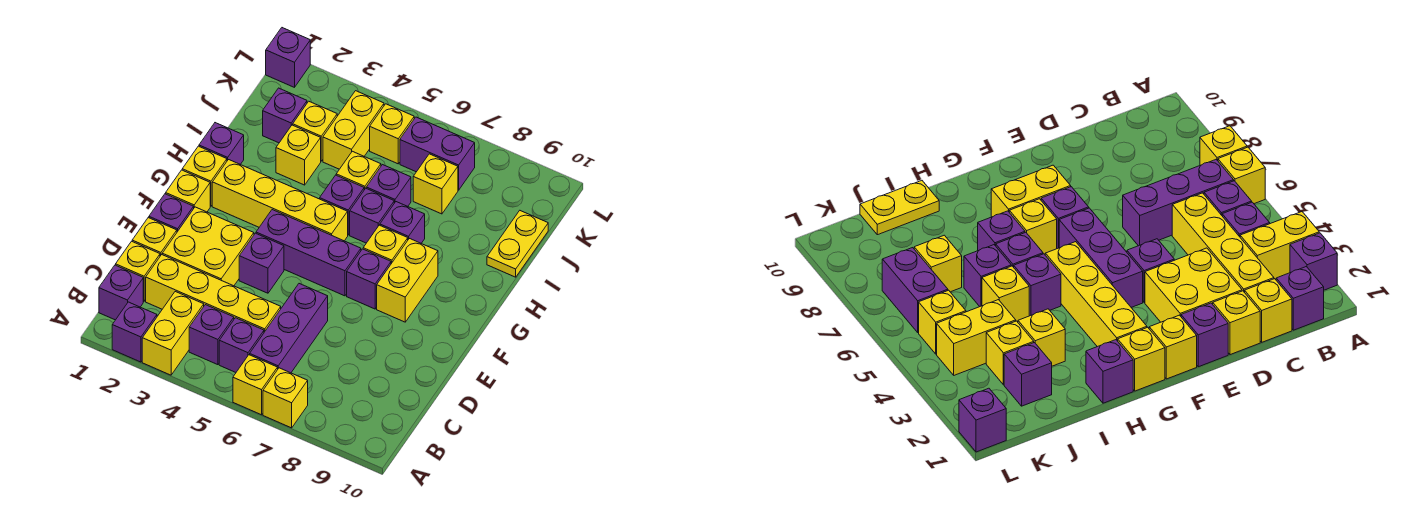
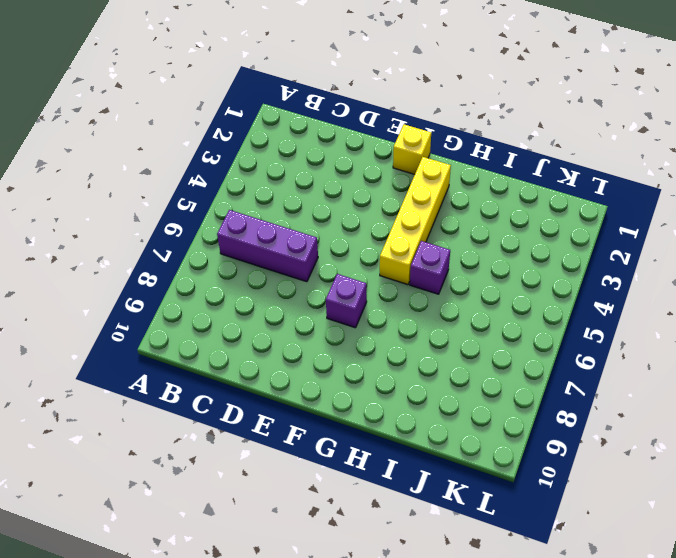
none -> purple brick A2 level 1
none -> yellow brick A3:B3 level 1
none -> yellow brick A6 level 1
none -> yellow brick A7 level 1

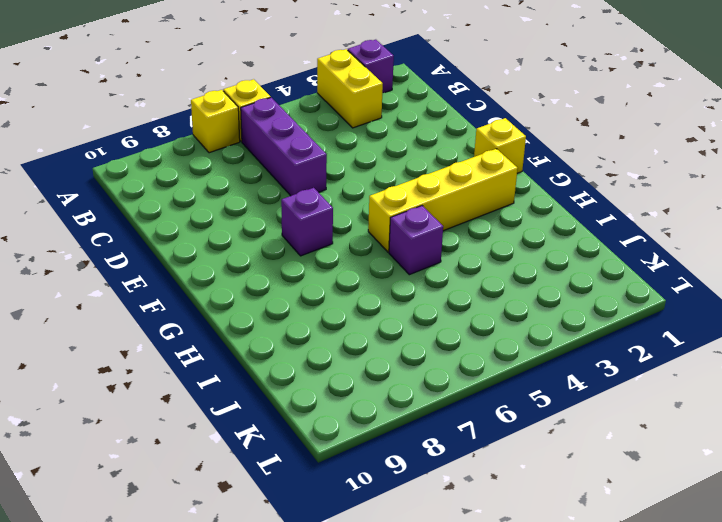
none -> purple brick B1 level 1
none -> purple brick B4 level 1
none -> purple brick B5 level 1
none -> yellow brick C1 level 1

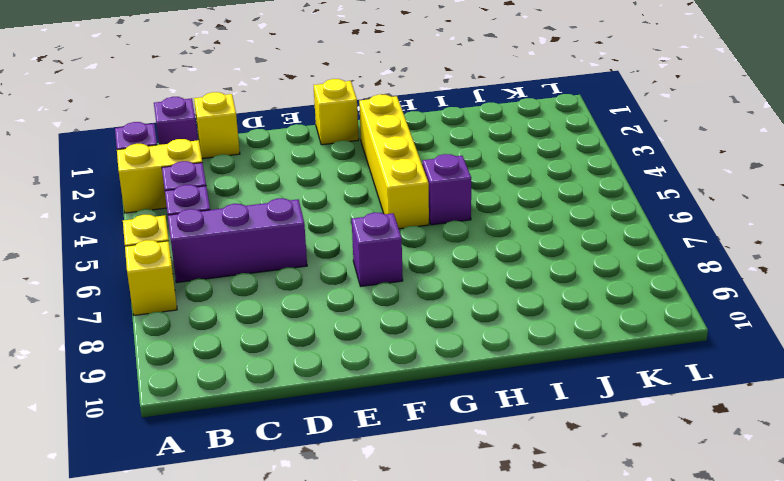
none -> yellow brick C2:C5 level 1
none -> yellow brick D1 level 1
none -> yellow brick D2:E3 level 1
none -> purple brick E1 level 1

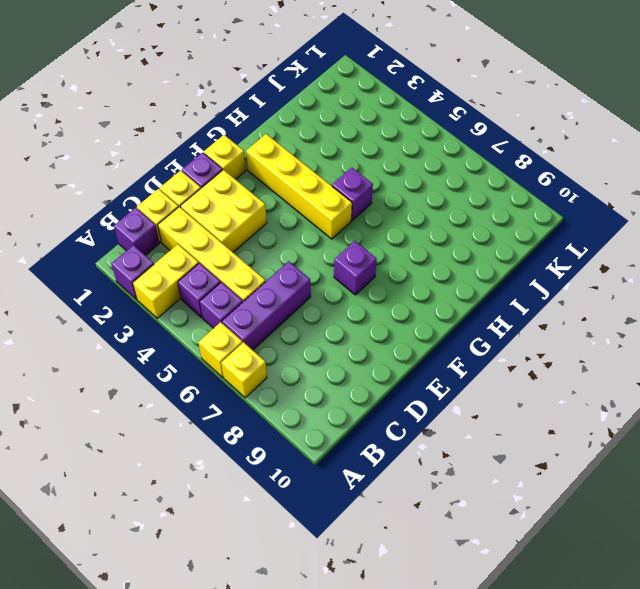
none -> purple brick E4 level 1
none -> purple brick F4:F6 level 1
none -> yellow brick F8:G8 level 1
none -> yellow brick G1 level 1

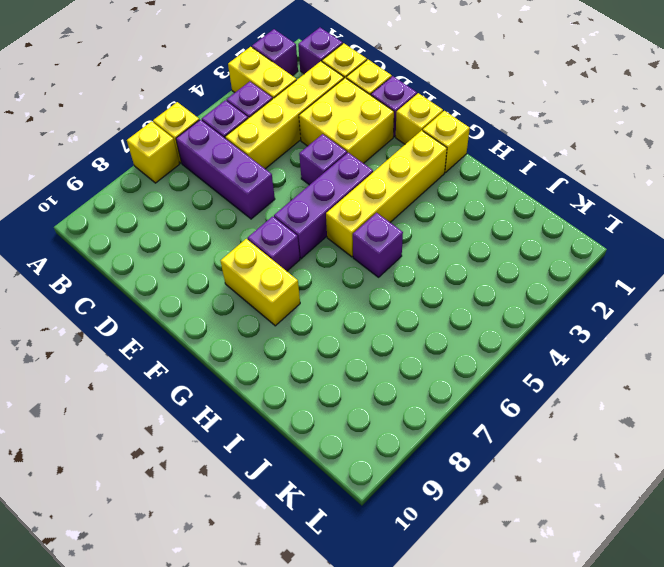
none -> yellow brick G7 level 1
none -> purple brick H1 level 1
none -> purple brick H6 level 1
none -> purple brick H7 level 1

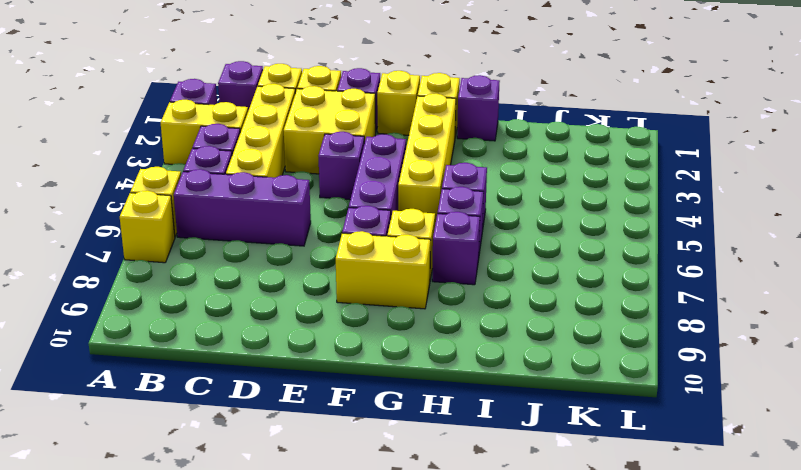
none -> yellow brick I3 level 1
none -> yellow brick I5 level 1
none -> purple brick I6 level 1
none -> yellow plate I10:J10 level 1

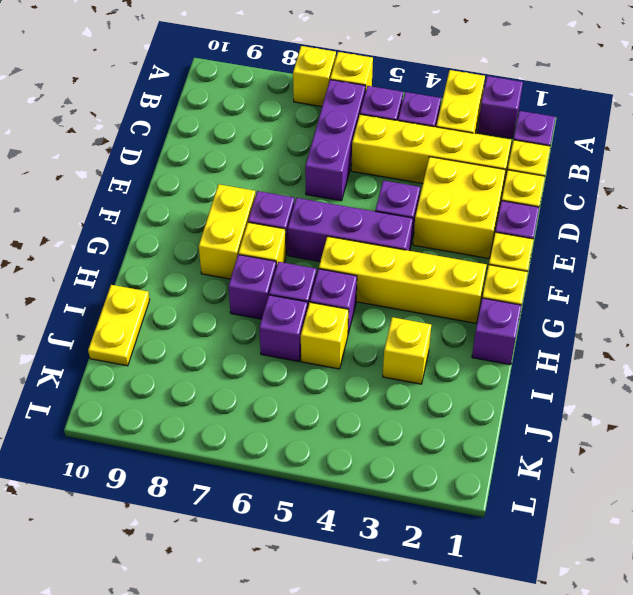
none -> purple brick J2 level 1
none -> yellow brick J3 level 1
none -> yellow brick J4:K4 level 1
none -> yellow brick J7 level 1

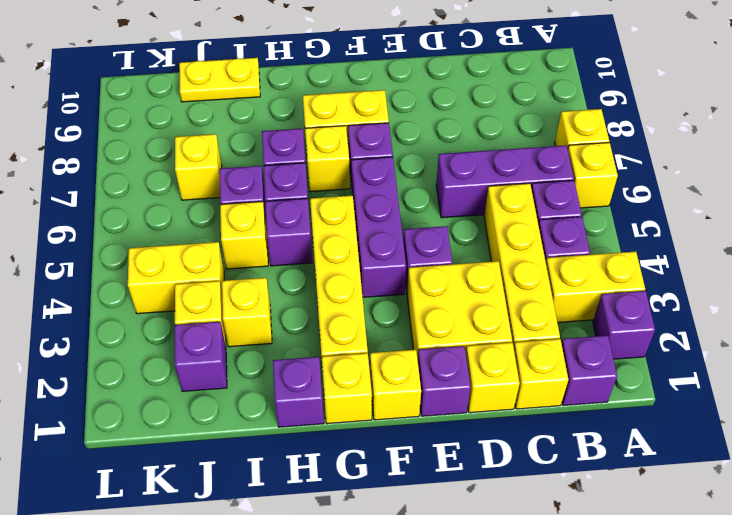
none -> yellow brick K5 level 1
none -> purple brick K6:K7 level 1
none -> purple brick L1 level 1

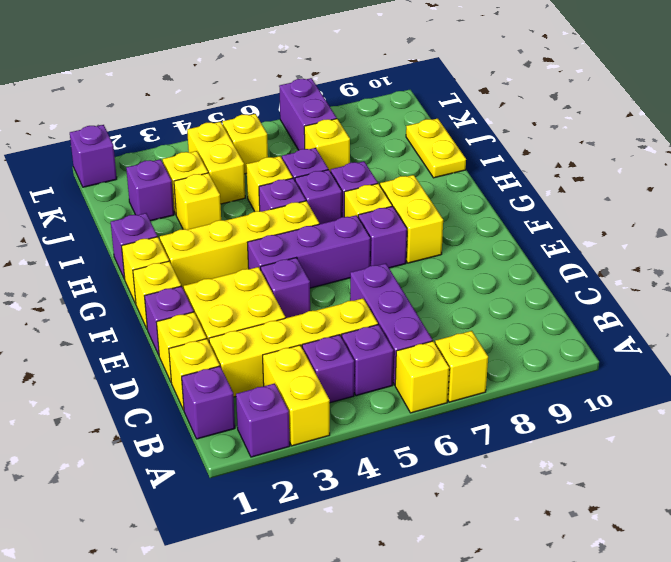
purple brick K7:L7 level 1 -> purple brick K6:K7 level 1

